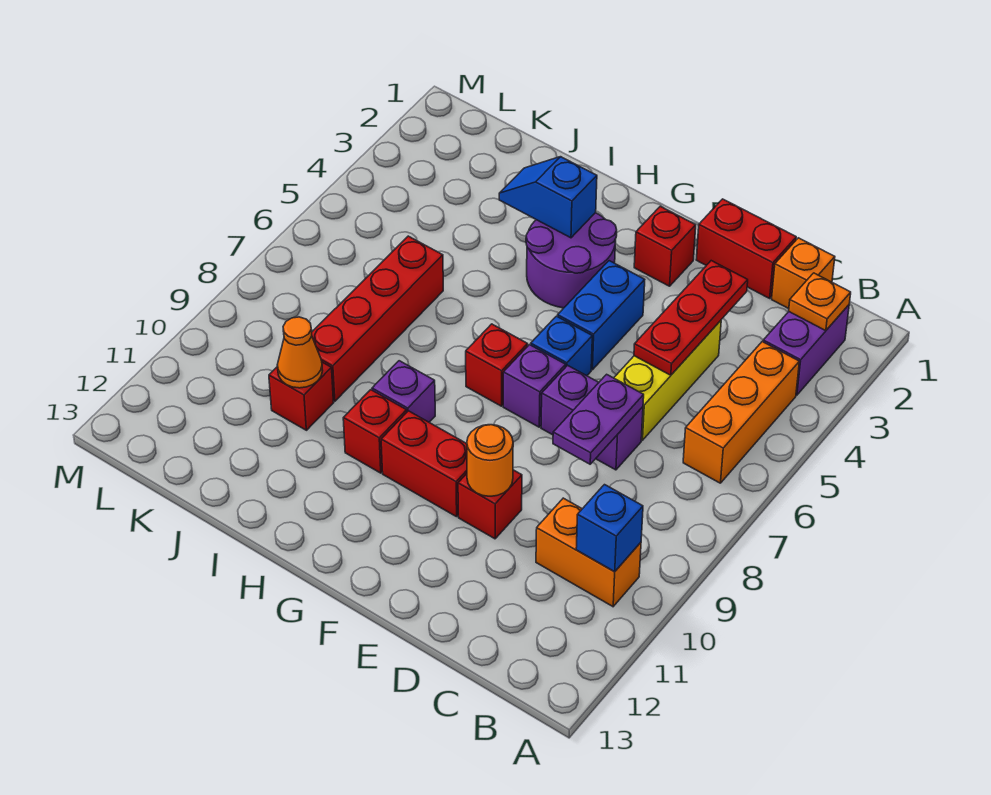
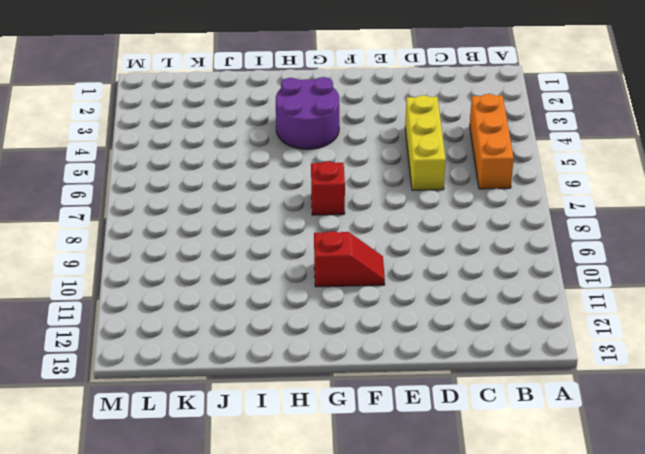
red slope F10:G10 level 1 top G -> red brick F10:G10 level 1
none -> purple brick B2:B3 level 1
none -> orange brick B10:C10 level 1
none -> orange brick C1 level 1

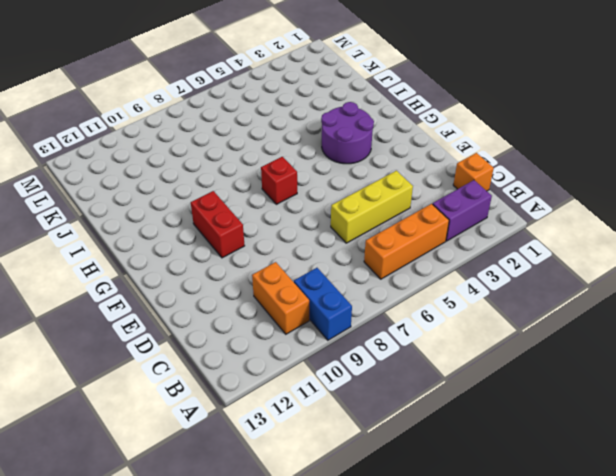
blue brick A9:B9 level 1 -> blue brick F4:F5 level 1
none -> red brick D1:E1 level 1
none -> purple brick D7:E7 level 1
none -> red brick E10 level 1

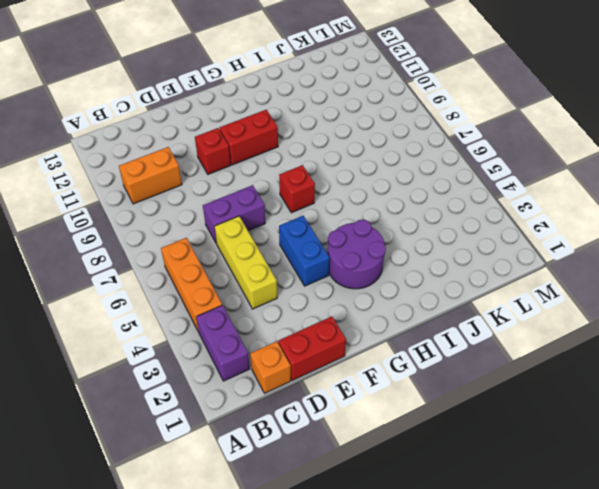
none -> red brick F2 level 1
none -> blue brick F6 level 1
none -> purple brick F7 level 1

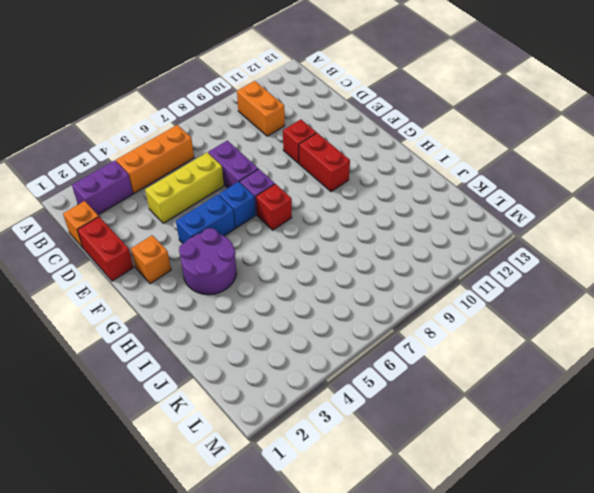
orange brick F2 level 1 -> red brick F2 level 1
none -> purple brick H9 level 1
none -> red brick H10 level 1
none -> red brick J6:J9 level 1

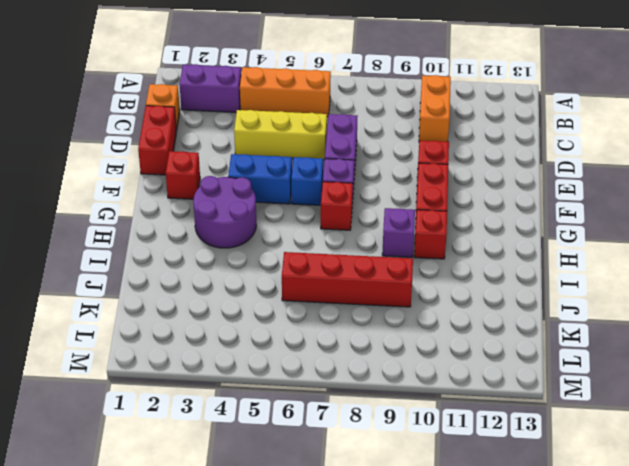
none -> red brick J10 level 1
none -> orange plate B2 level 2
none -> blue brick B10 level 2

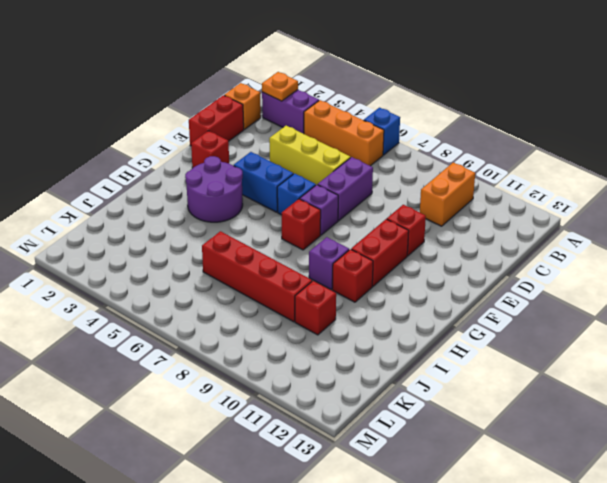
blue brick A6 level 1 -> blue brick B10 level 2
none -> red plate D3:D5 level 2
none -> purple plate D7:D8 level 2
none -> orange round brick E10 level 2

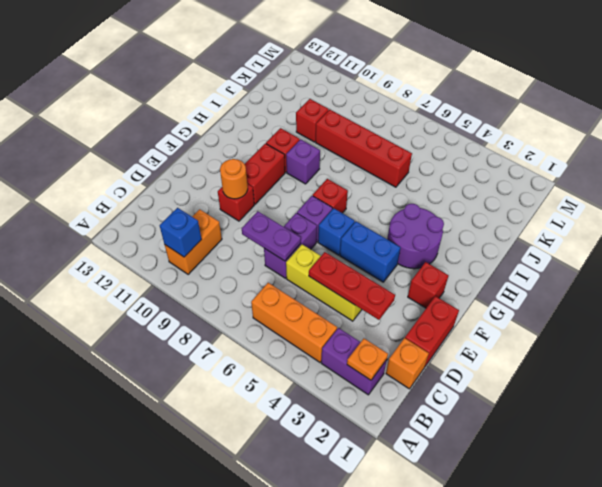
none -> blue slope H3:I3 level 2 top H
none -> orange cone J10 level 2

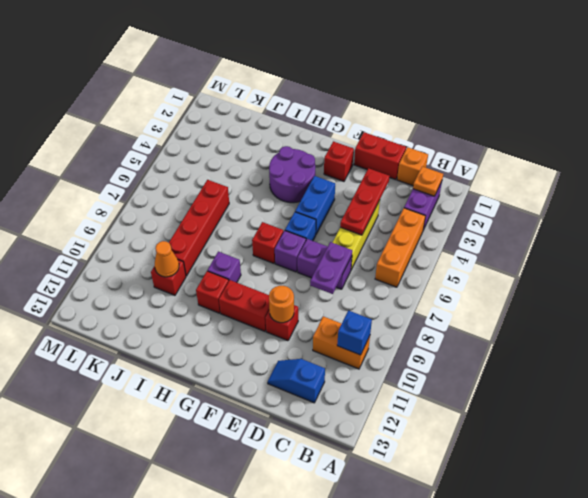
blue slope C12:D12 level 1 top C -> blue slope H3:I3 level 2 top H

